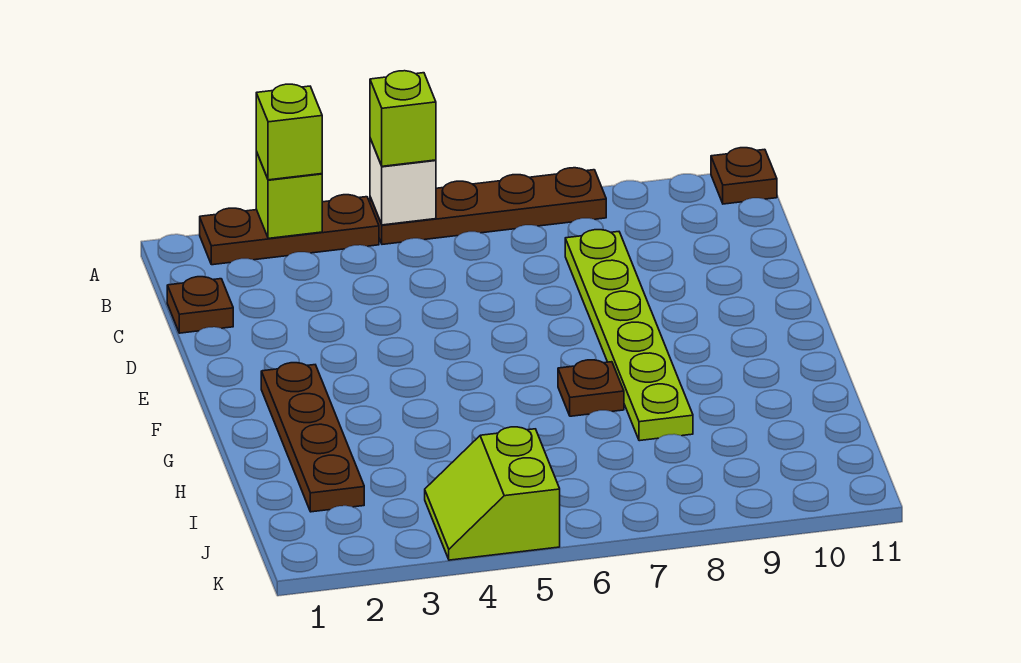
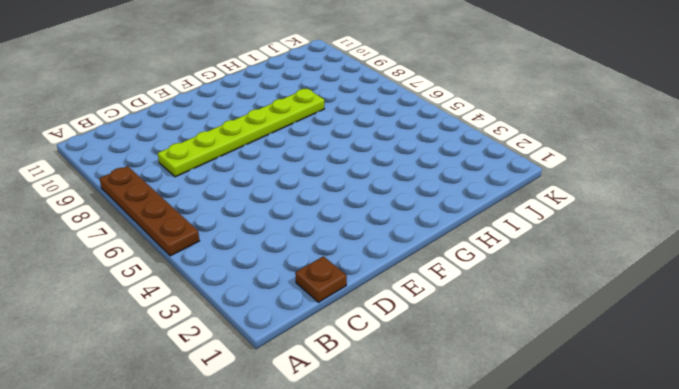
none -> brown plate A2:A4 level 1
none -> brown plate A11 level 1
none -> brown plate F2:I2 level 1

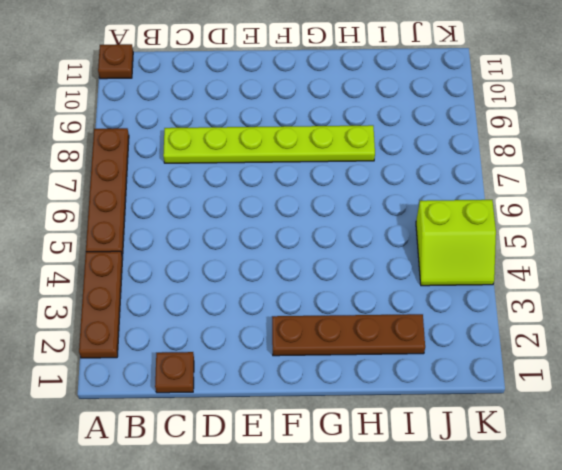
none -> brown plate G7 level 1
none -> lime brick A3 level 2
none -> white brick A5 level 2

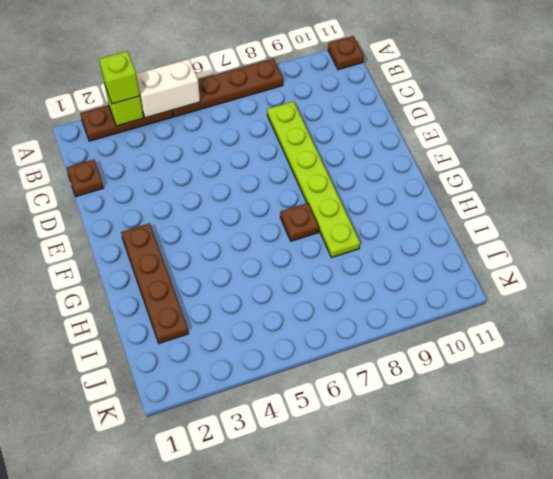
white brick A4:A5 level 2 -> white brick A5 level 2
none -> lime slope J4:K5 level 1 top 5
none -> lime brick A5 level 3

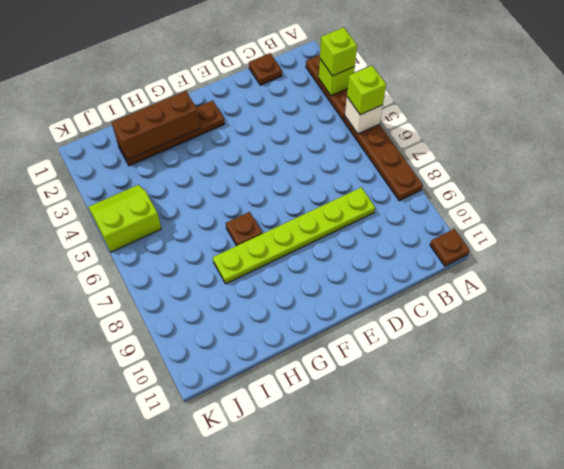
brown brick G2:I2 level 2 -> none

